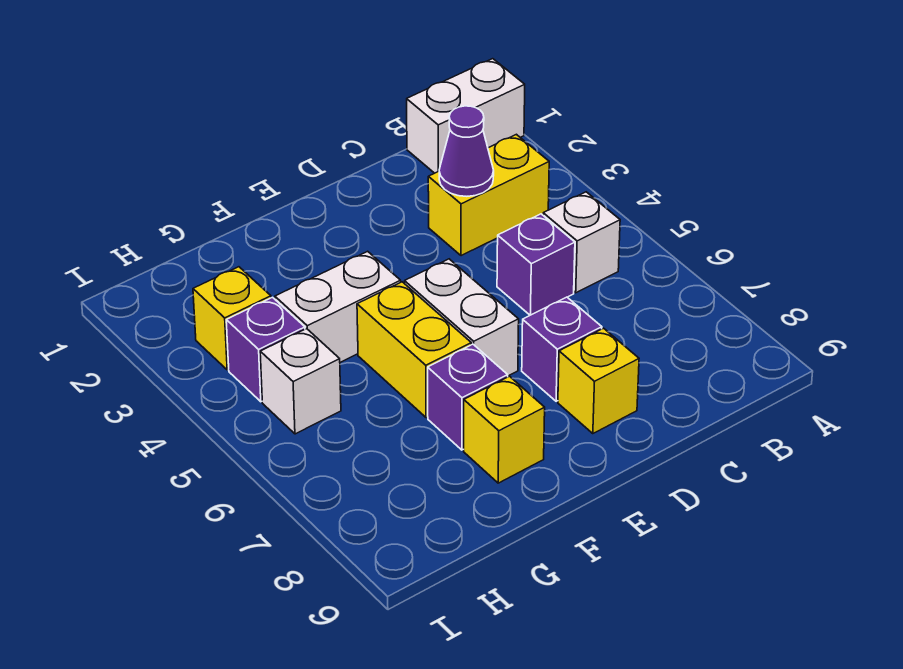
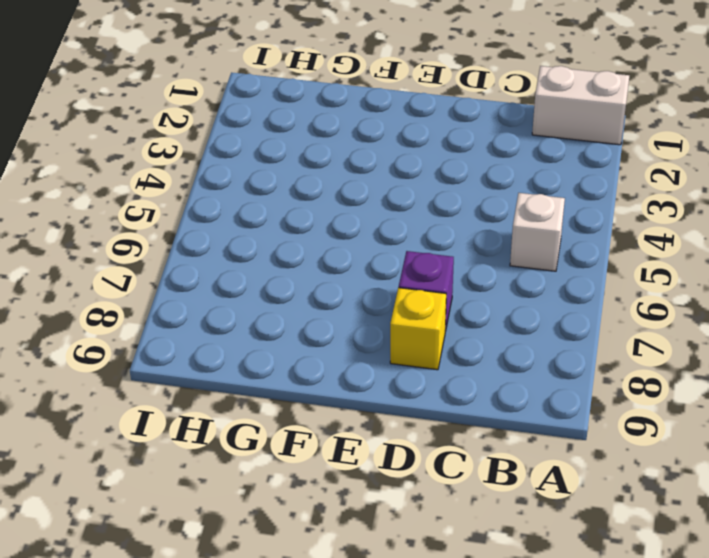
none -> yellow brick B3:C3 level 1
none -> purple brick C5 level 1
none -> white brick E5:E6 level 1

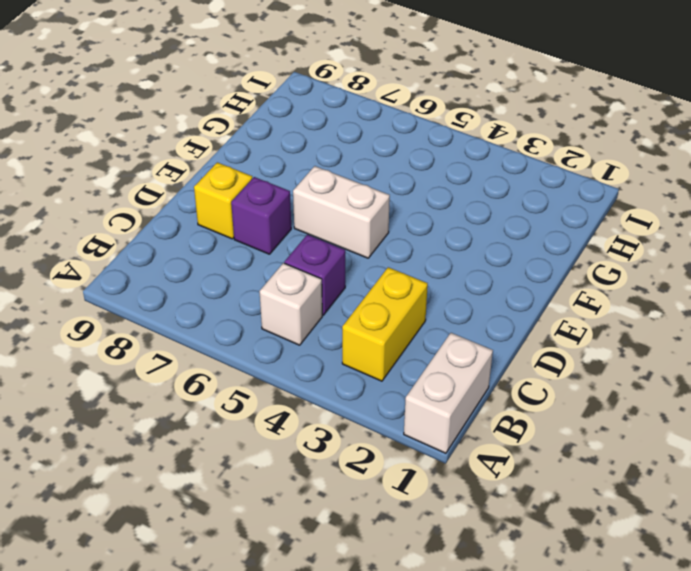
none -> white brick F4:G4 level 1
none -> yellow brick F5:F6 level 1
none -> purple brick F7 level 1

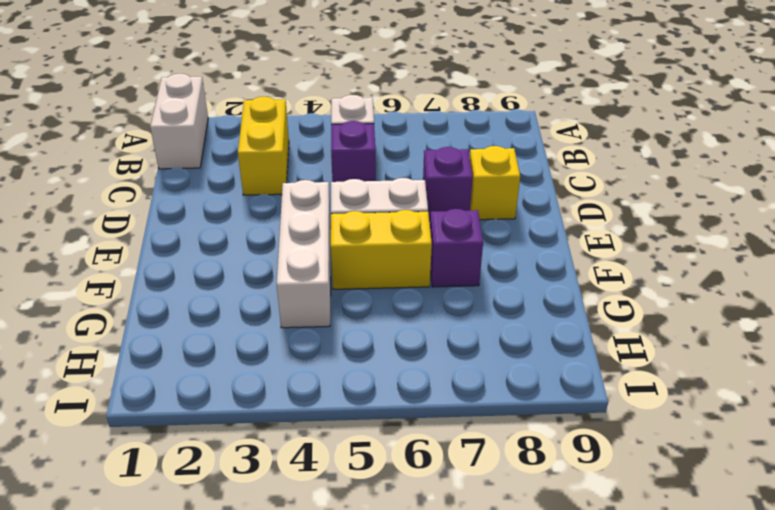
white brick E4:G4 level 1 -> white brick F4:G4 level 1
none -> yellow brick F8 level 1
none -> yellow brick H3 level 1
none -> purple brick H4 level 1

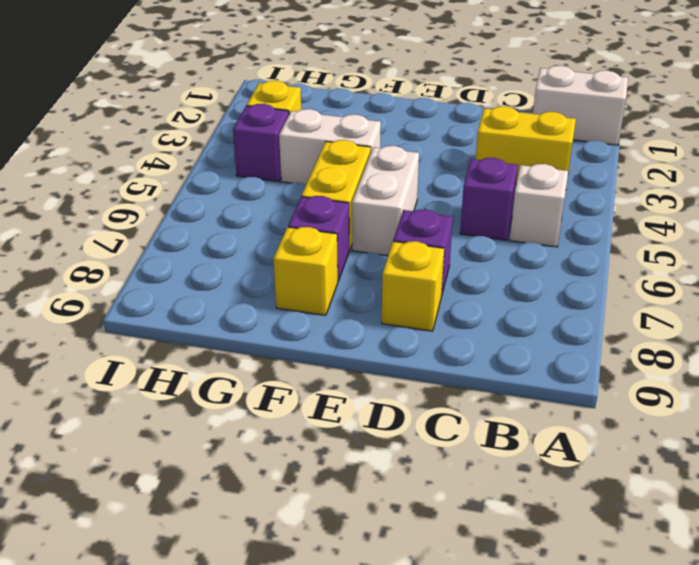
none -> white brick H5 level 1
none -> purple cone C3 level 2

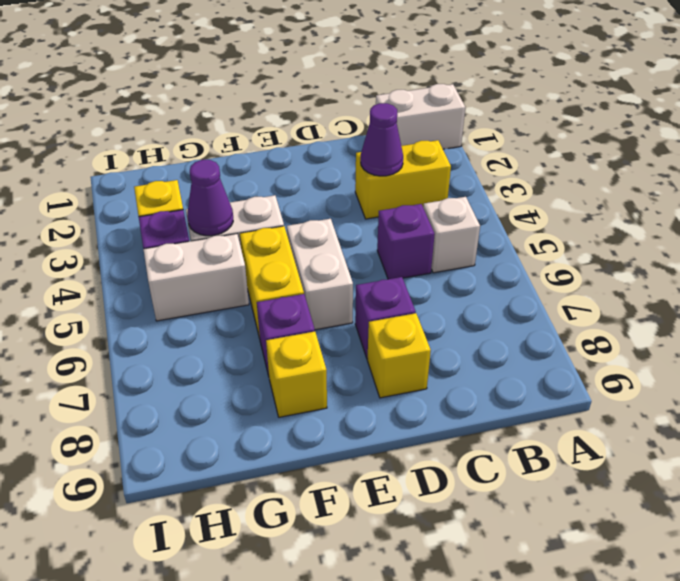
purple cone G4 level 2 -> none
white brick G5:H5 level 1 -> white brick H5 level 1

